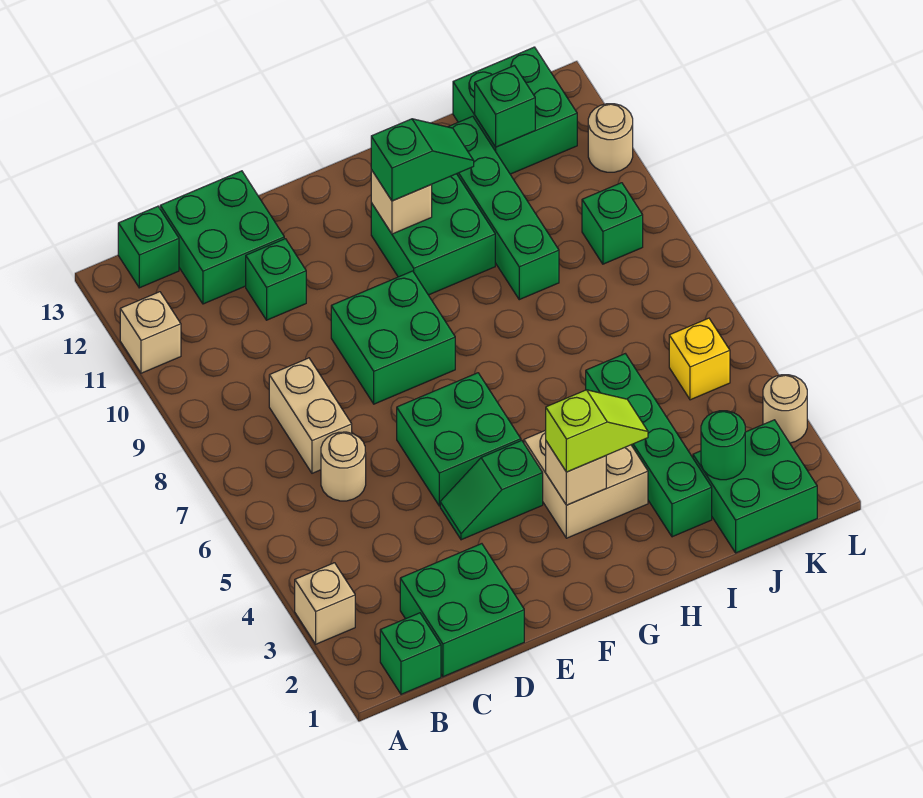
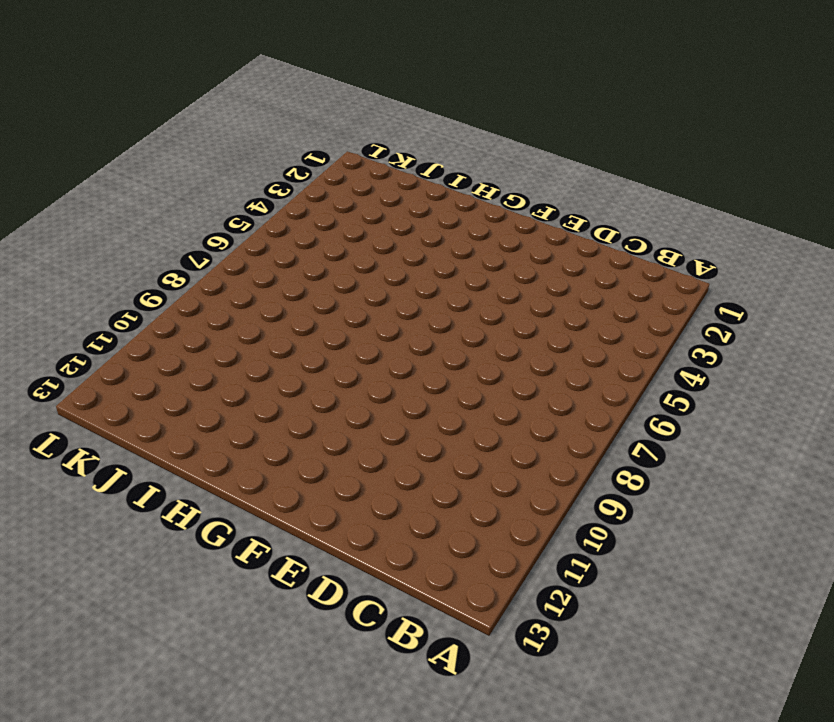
none -> tan brick A3 level 1
none -> tan brick A11 level 1
none -> green brick B1 level 1

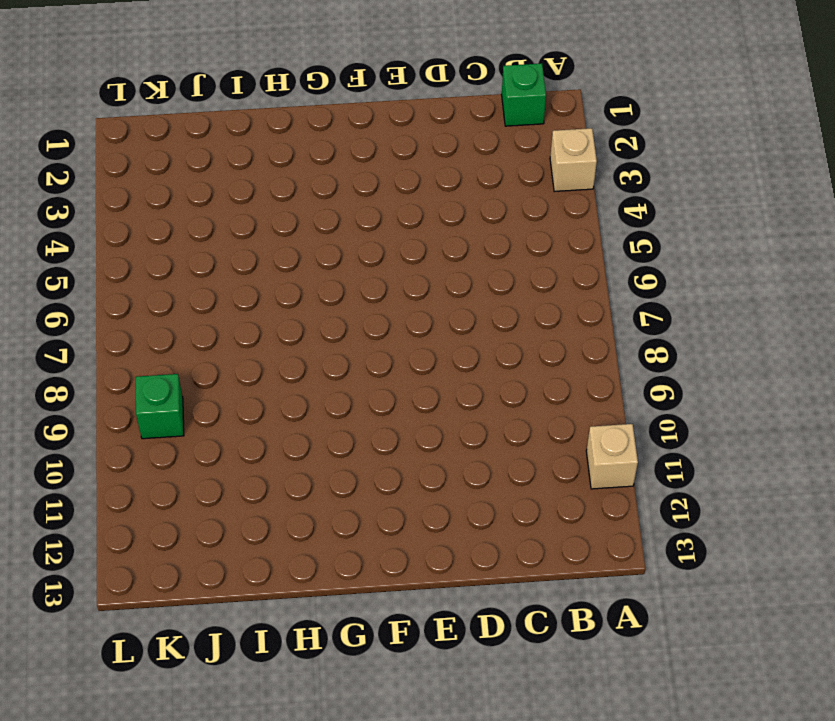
none -> green brick B13 level 1
none -> green brick C1:D2 level 1
none -> tan round brick C6 level 1

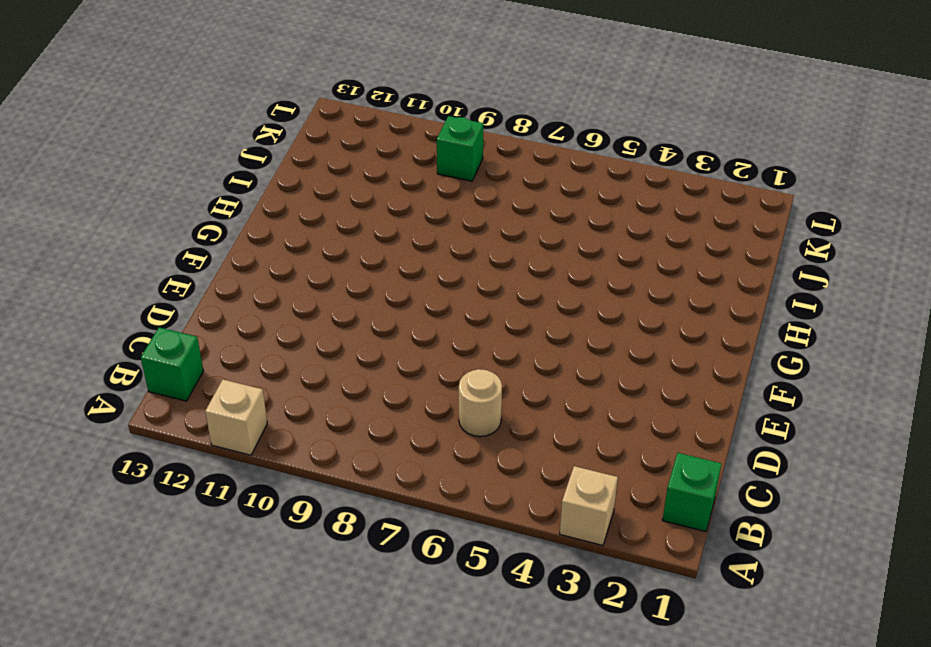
none -> green brick C1:D2 level 1
none -> tan brick C7:C8 level 1
none -> green brick C12:D13 level 1

